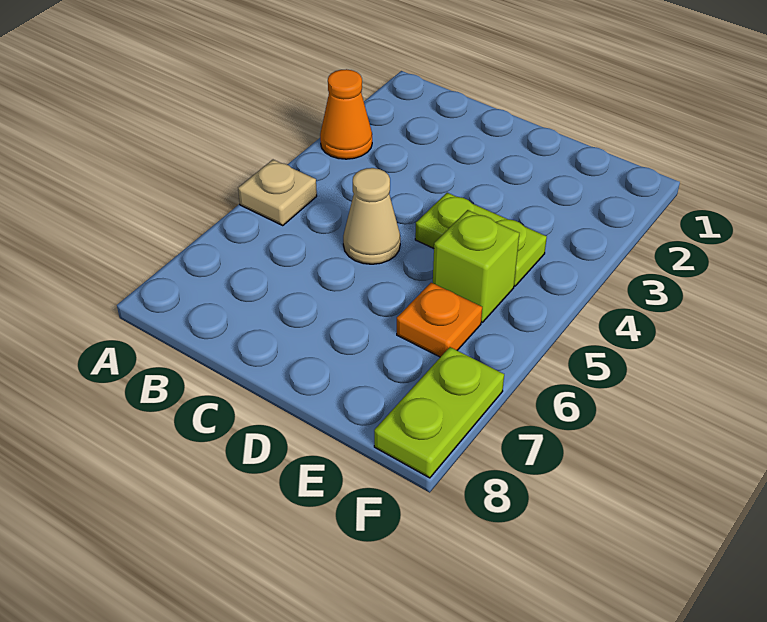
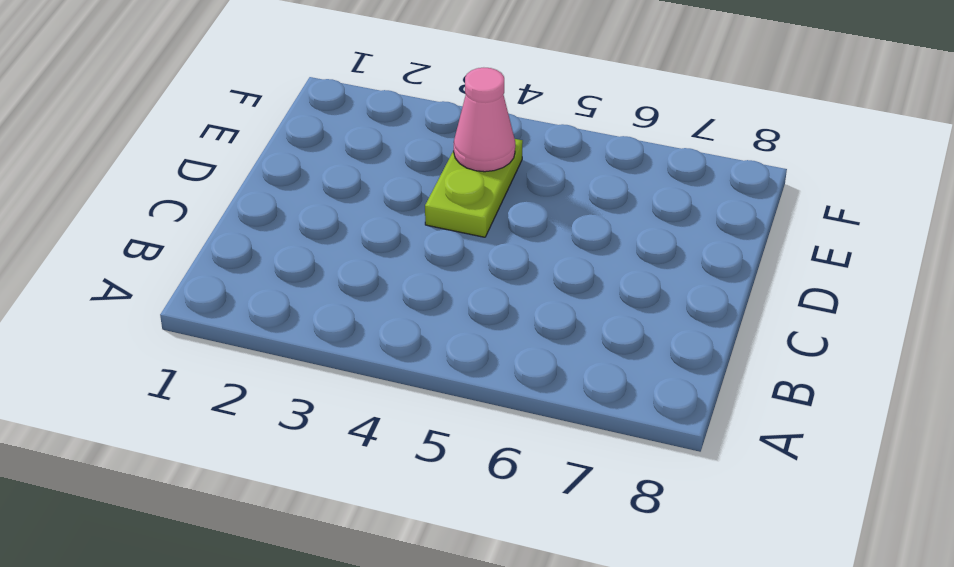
pink cone E4 level 2 -> none
none -> orange cone A3 level 1
none -> tan plate A5 level 1

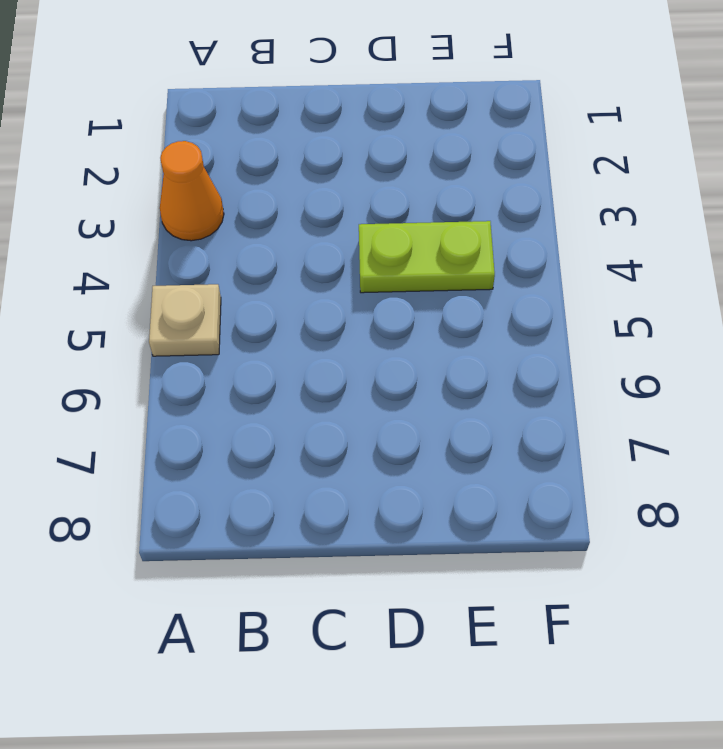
none -> tan cone C5 level 1
none -> lime brick E5 level 1

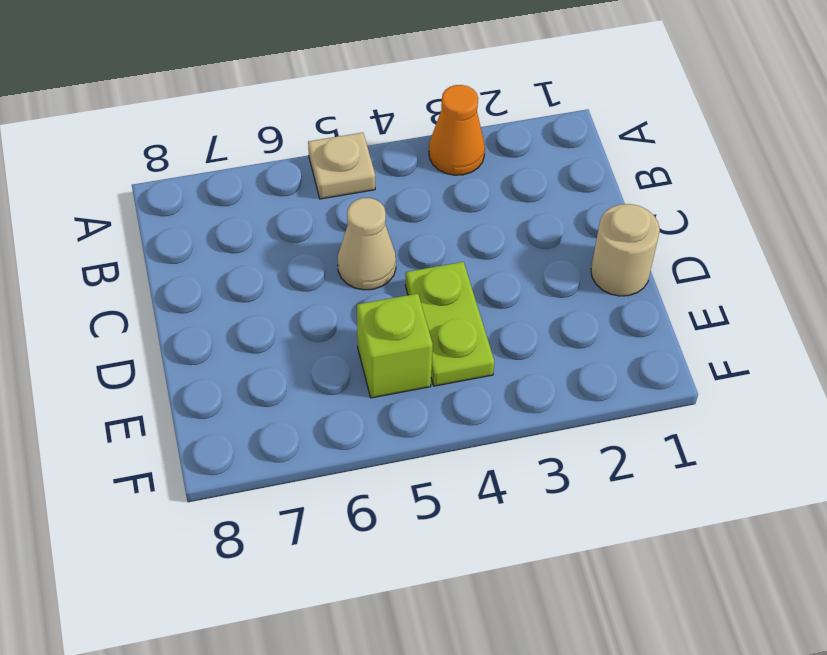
tan round brick D1 level 1 -> none
none -> orange plate E6 level 1
none -> lime plate F7:F8 level 1

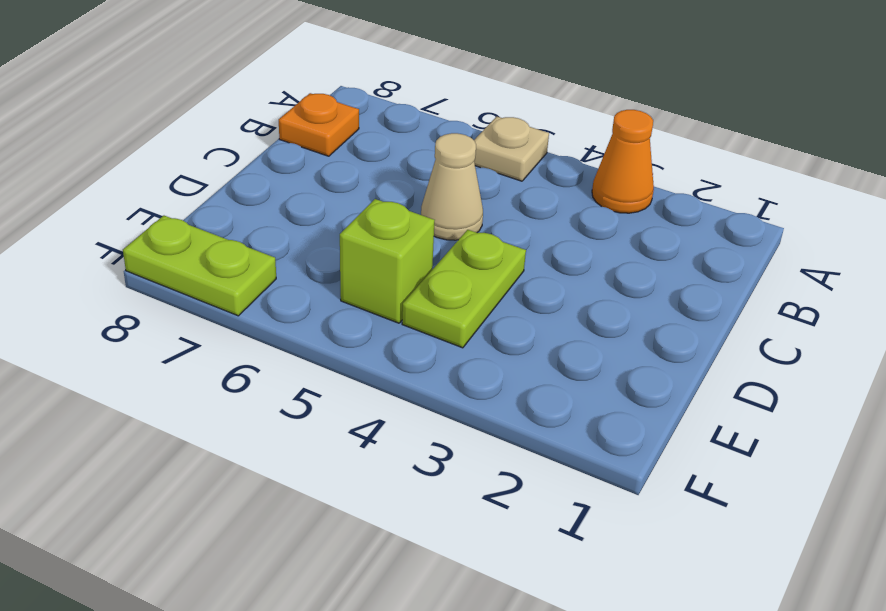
orange plate B8 level 1 -> orange plate E6 level 1

